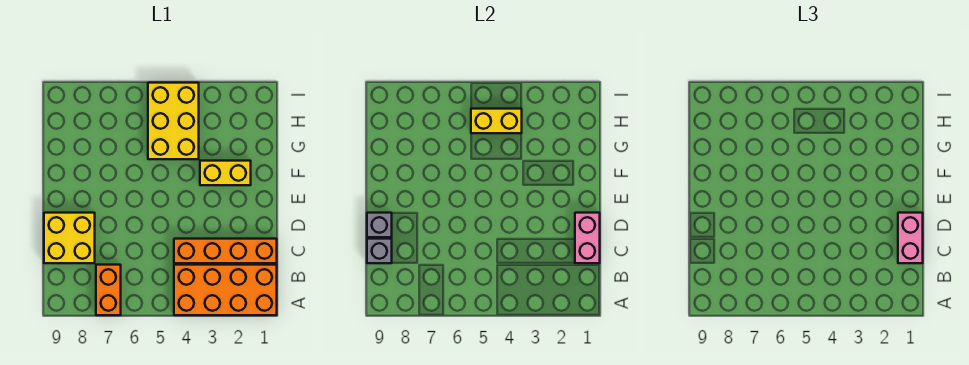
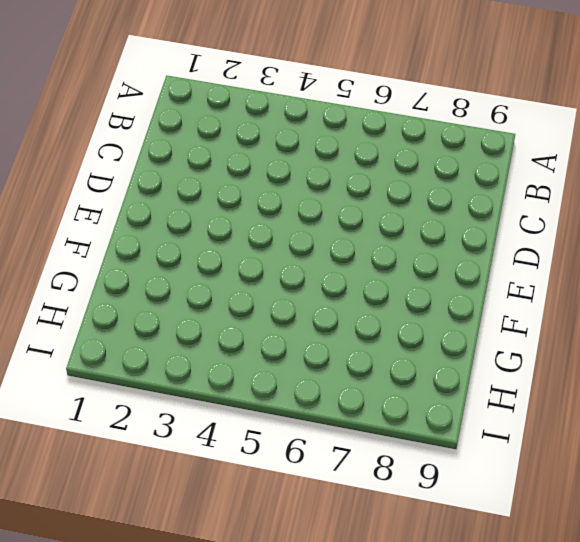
none -> orange brick A1:B4 level 1
none -> orange brick A7:B7 level 1

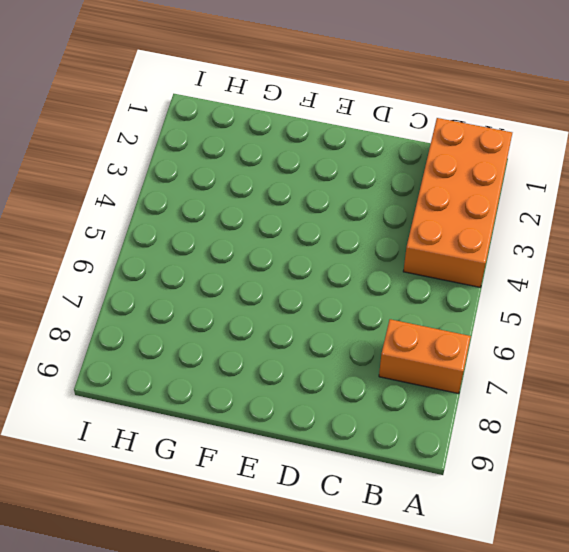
none -> orange brick C1:C4 level 1
none -> yellow brick C8:D9 level 1

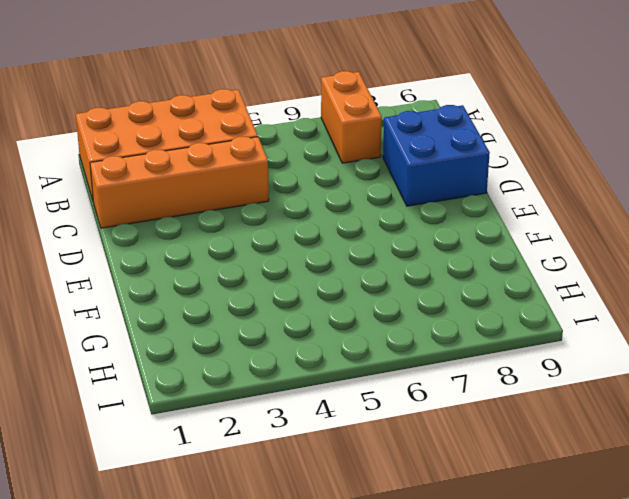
blue brick C8:D9 level 1 -> yellow brick C8:D9 level 1
none -> yellow brick F2:F3 level 1
none -> yellow brick G4:I5 level 1

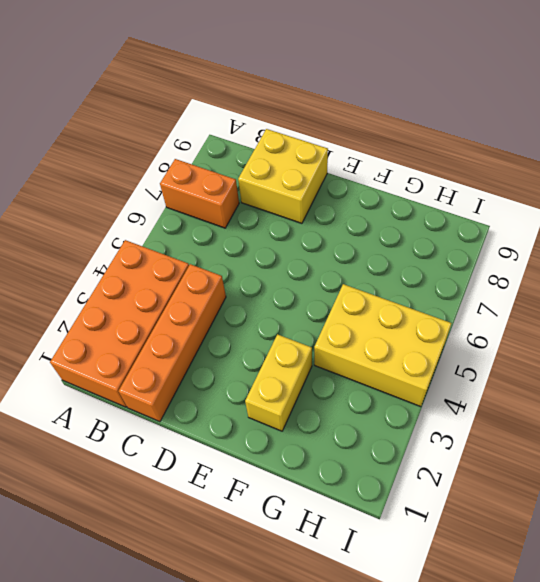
none -> pink brick C1:D1 level 2
none -> grey brick C9 level 2

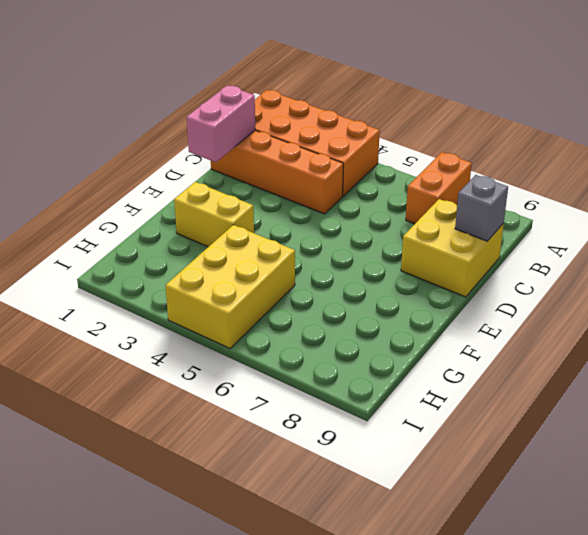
none -> grey brick D9 level 2
none -> yellow brick H4:H5 level 2

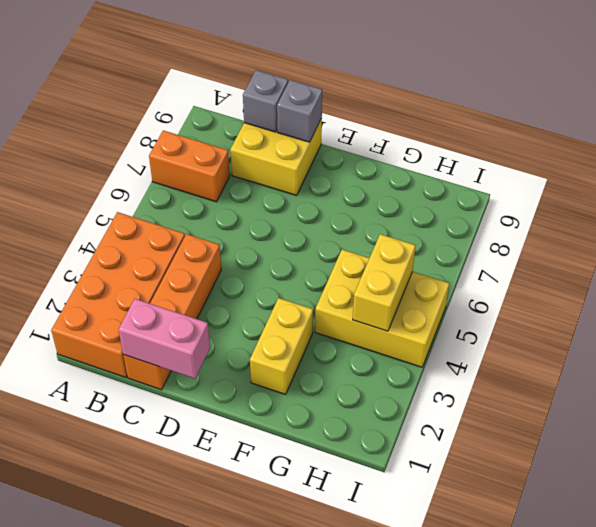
none -> pink brick C1:D1 level 3

